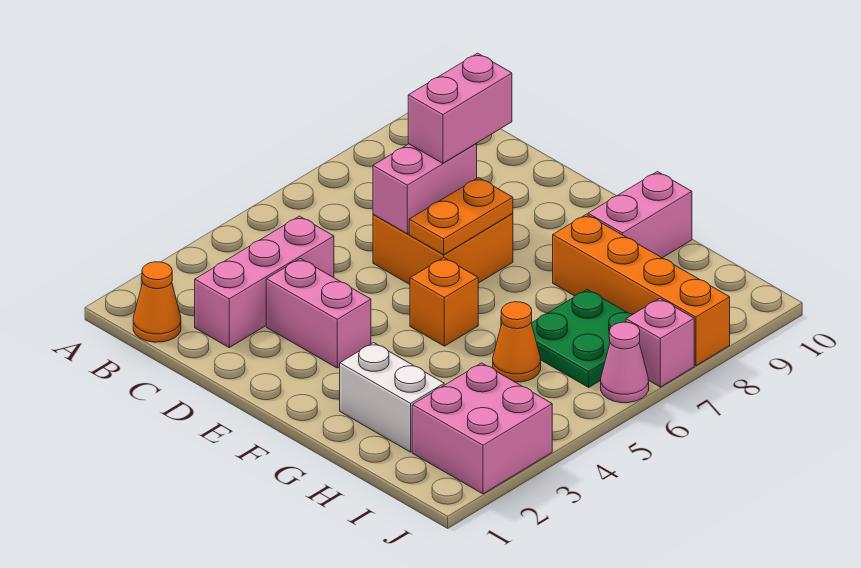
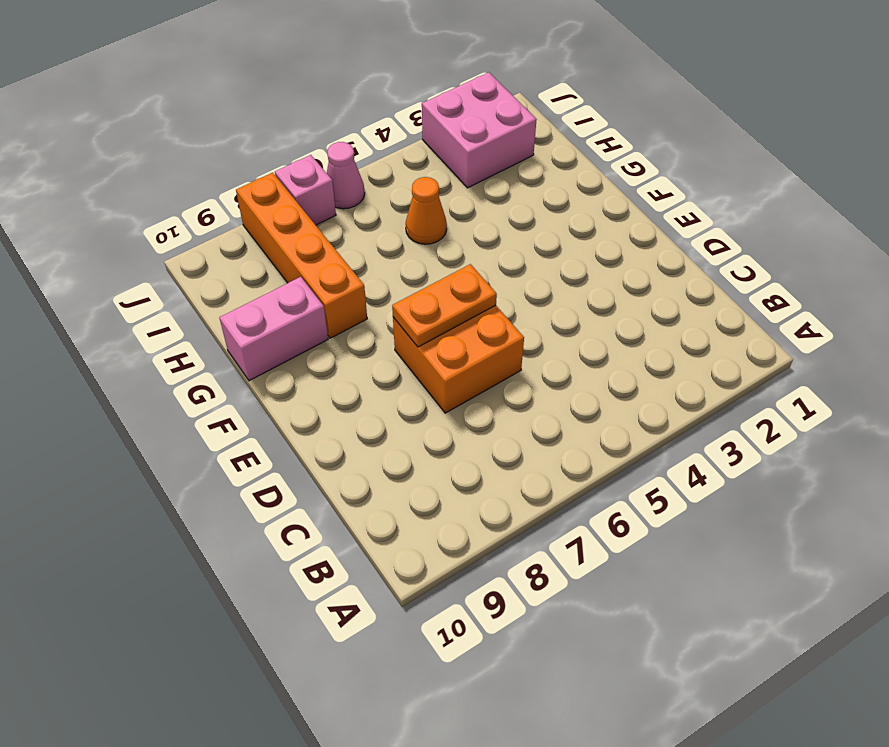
none -> orange cone B1 level 1
none -> pink brick C2:C4 level 1
none -> pink brick D3:E3 level 1

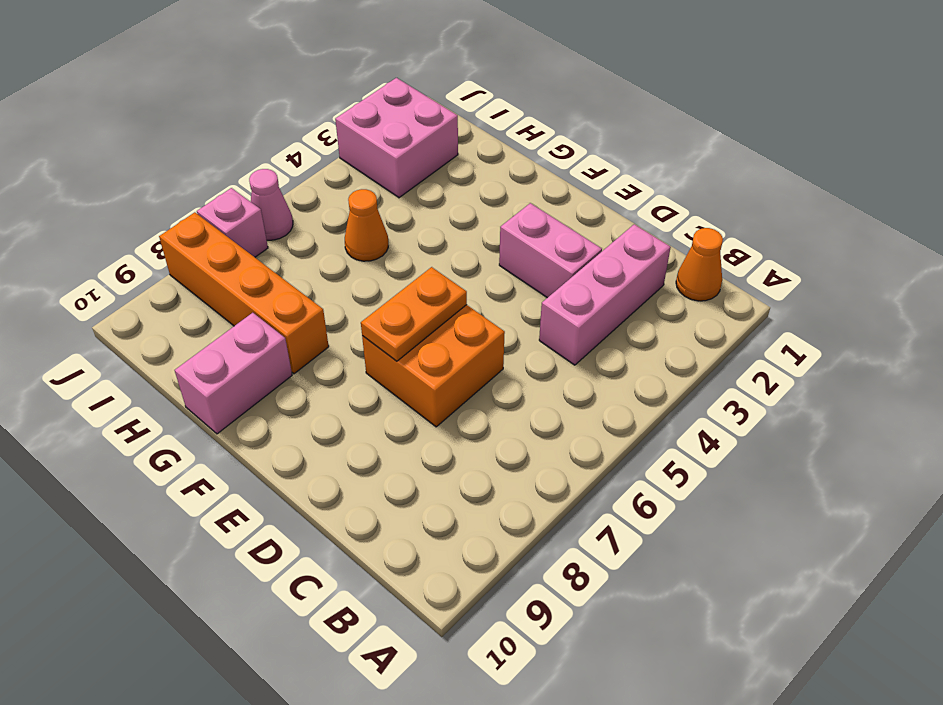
none -> orange brick F5 level 1
none -> white brick G2:H2 level 1
none -> green plate H6:I7 level 1

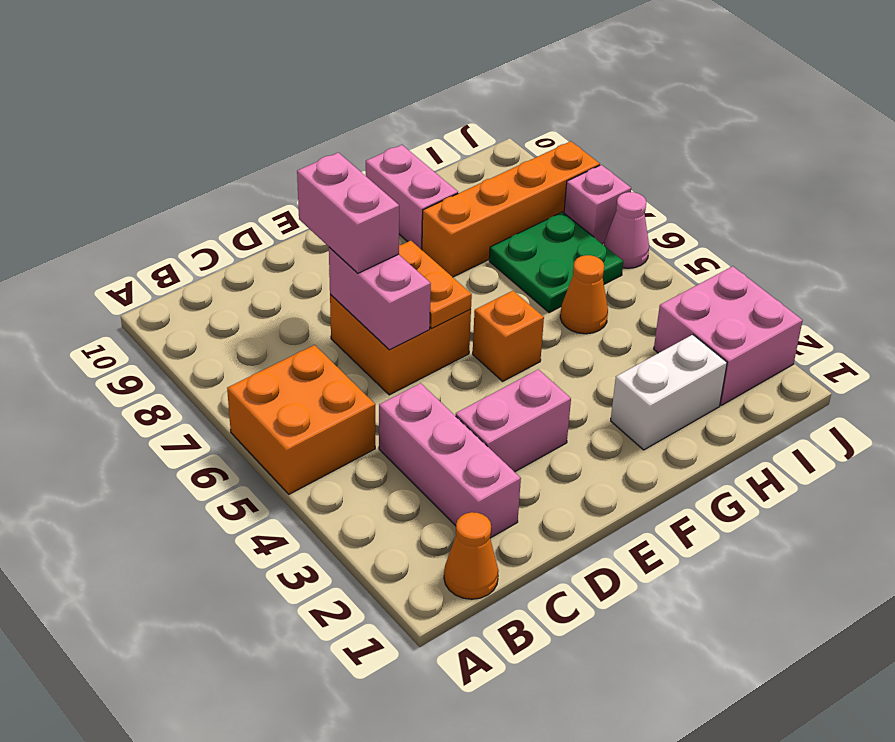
orange brick A5:B6 level 1 -> none

